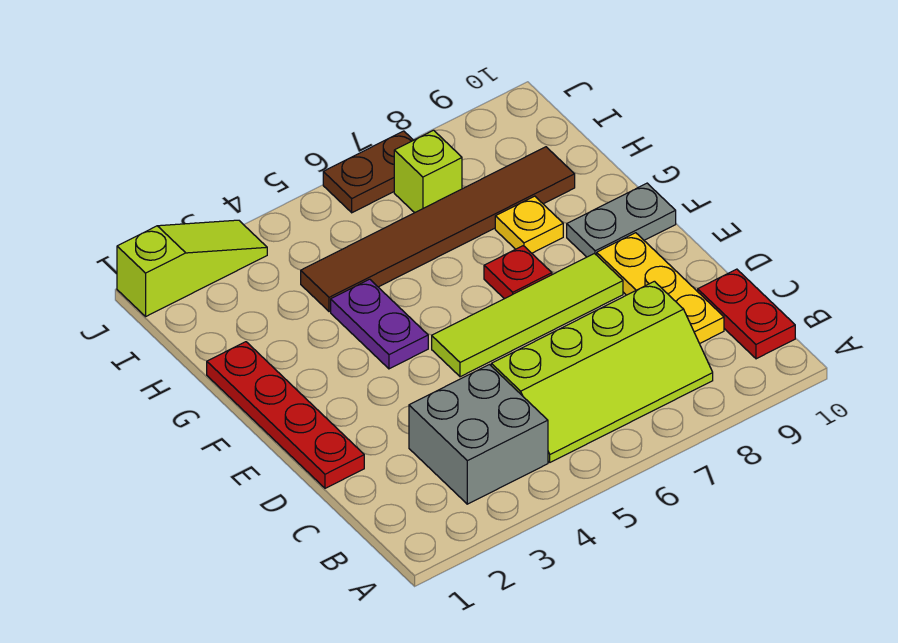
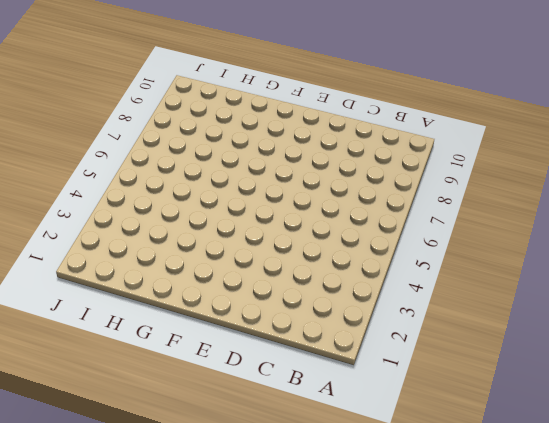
none -> grey brick B3:C4 level 1
none -> lime slope B5:C8 level 1 top C
none -> red plate B10:C10 level 1

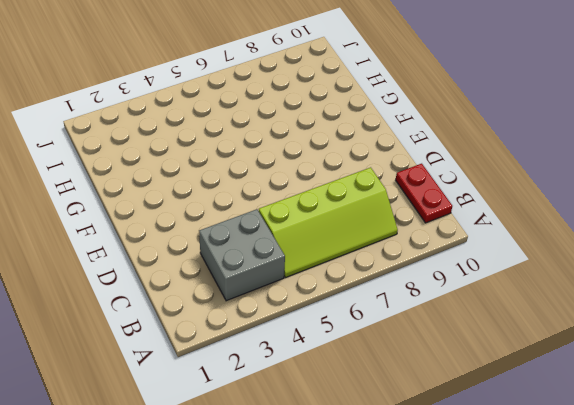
none -> yellow plate C9:E9 level 1
none -> red plate D1:G1 level 1
none -> lime tile E5:E8 level 1

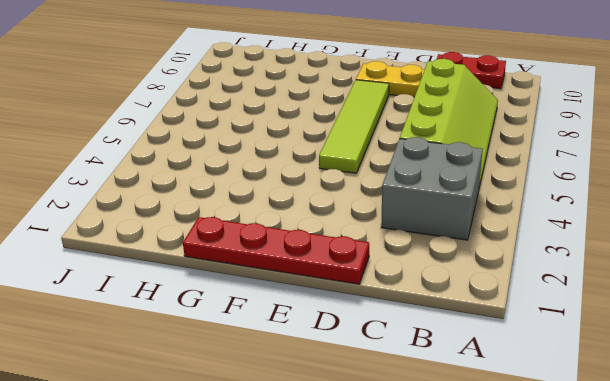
none -> purple plate F4:G4 level 1
none -> red plate F7 level 1
none -> grey plate F9:F10 level 1

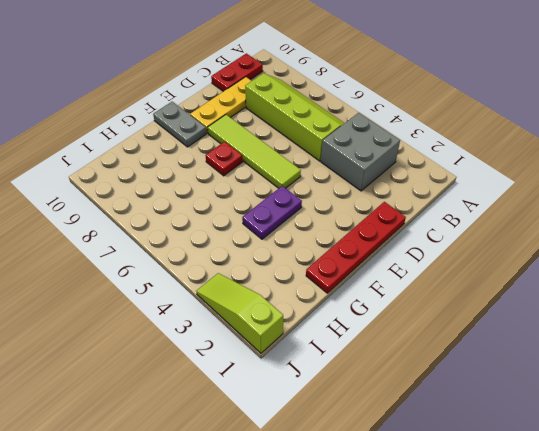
none -> yellow plate G8 level 1
none -> brown tile H4:H9 level 1
none -> lime brick I7 level 1

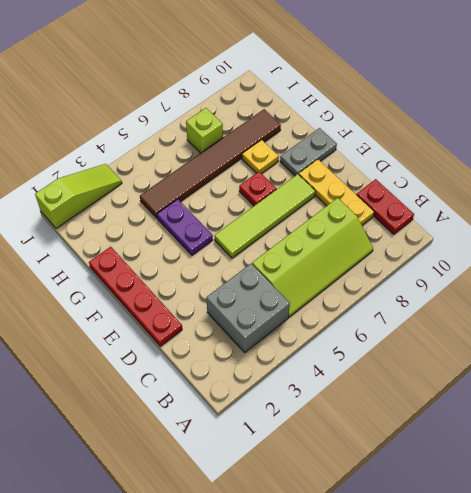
none -> brown plate J6:J7 level 1

